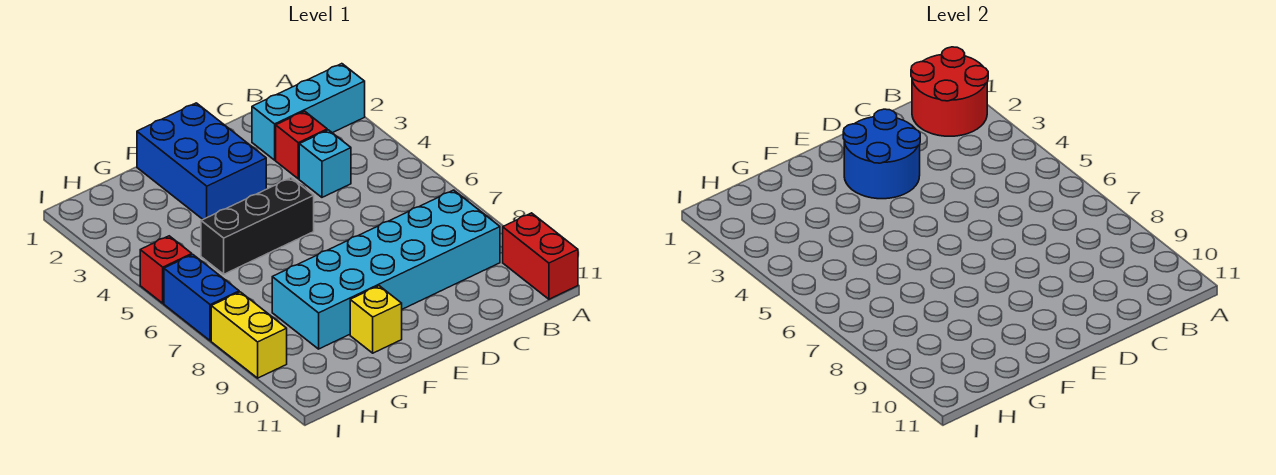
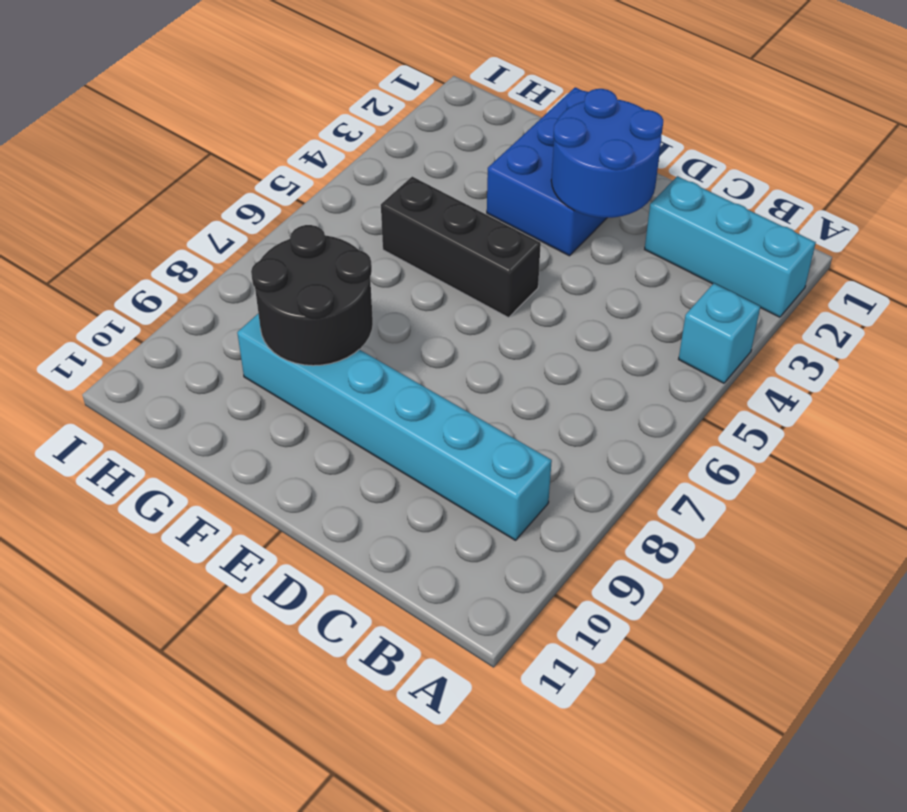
cyan brick A4 level 1 -> cyan brick C4 level 1
cyan brick B9:G9 level 1 -> cyan brick B8:G9 level 1
black round brick F8:G9 level 2 -> none
none -> red brick A10:A11 level 1
none -> red brick C3 level 1
none -> yellow brick F10 level 1

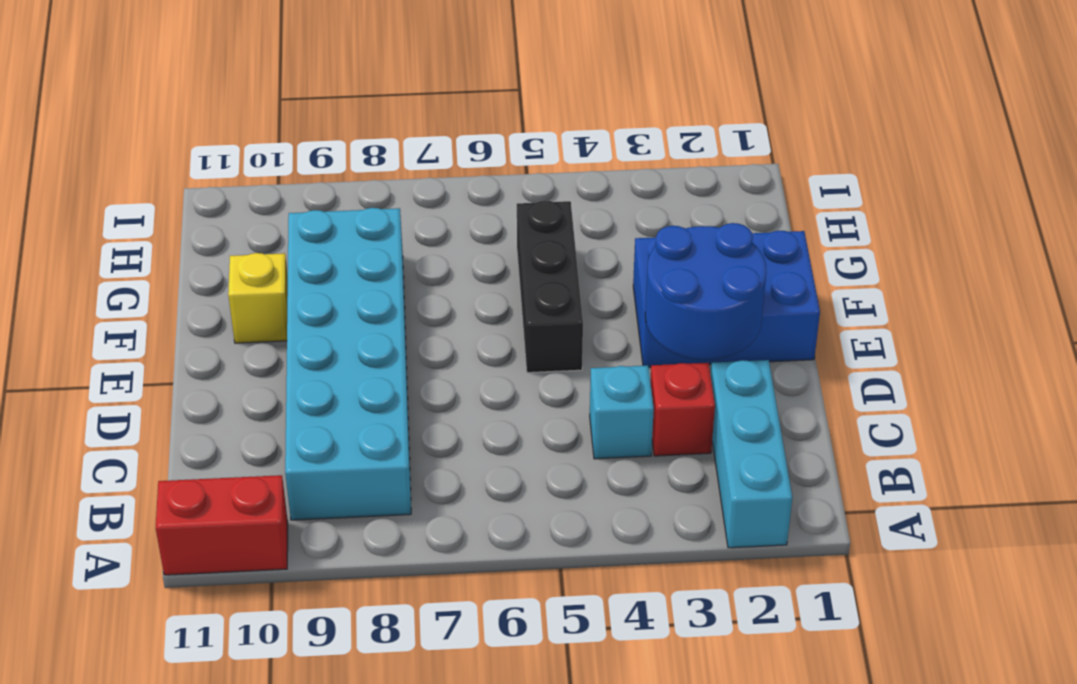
none -> red brick I5 level 1
none -> blue brick I6:I7 level 1
none -> yellow brick I8:I9 level 1

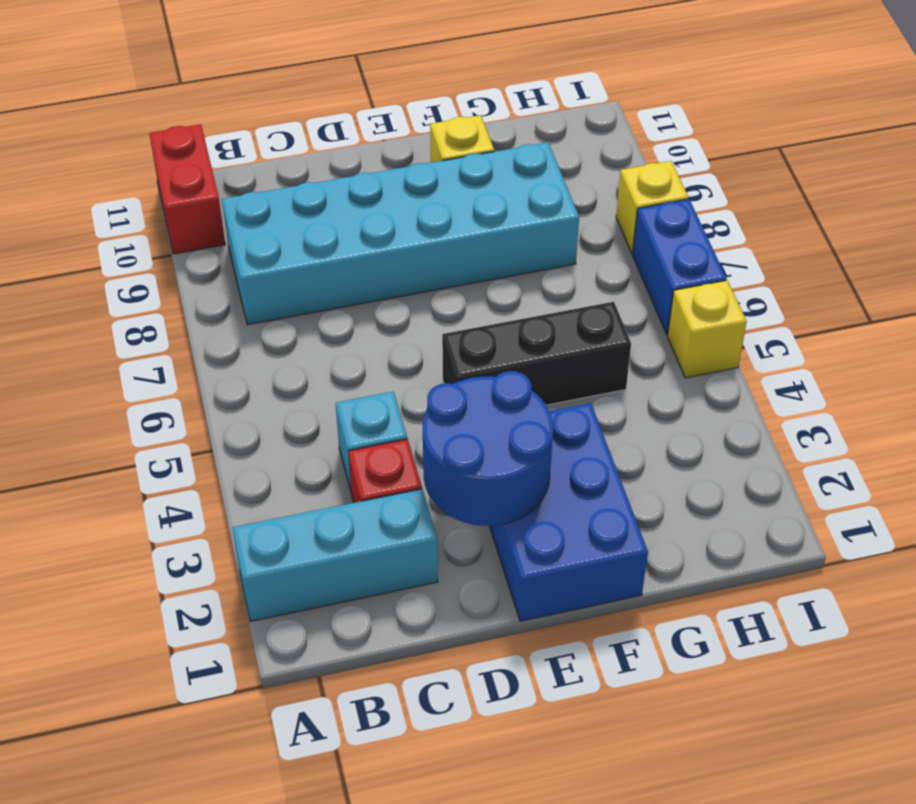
yellow brick I5 level 1 -> red brick I5 level 1
yellow brick I8 level 1 -> yellow brick I8:I9 level 1
none -> red round brick A1:B2 level 2

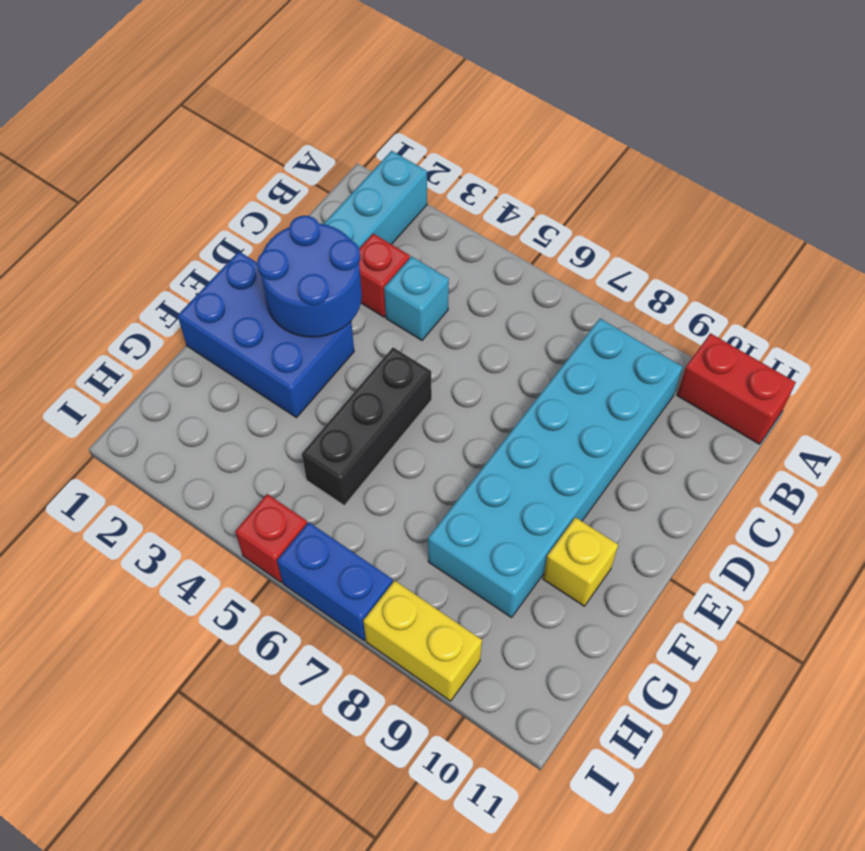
none -> red round brick A1:B2 level 2

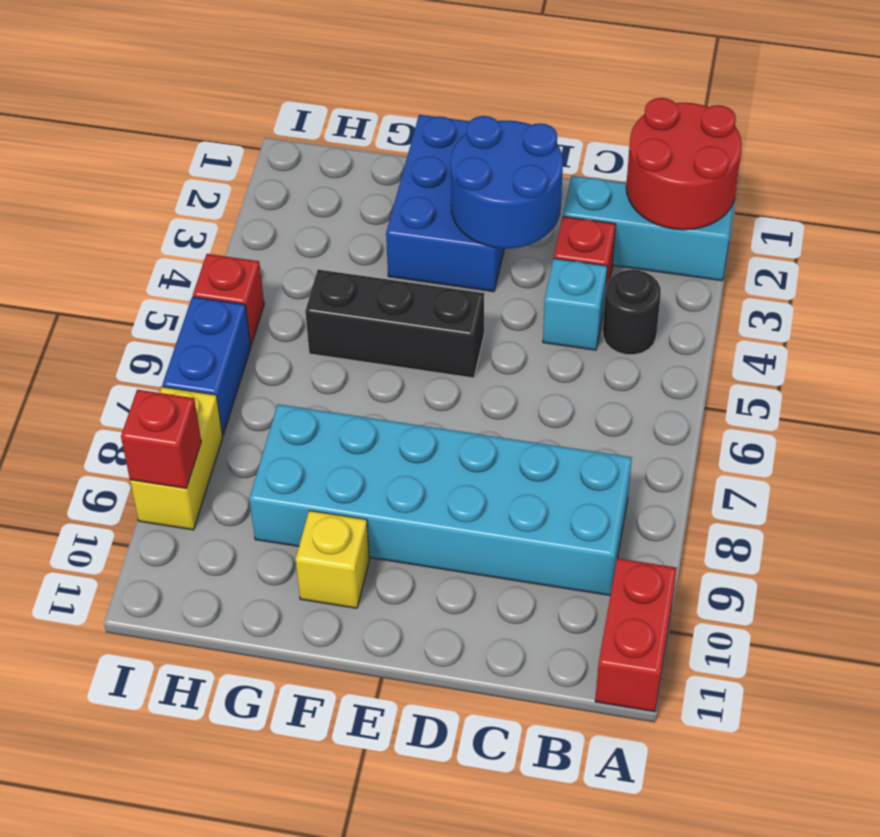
black round brick B4 level 1 -> none
red brick I9 level 2 -> none

